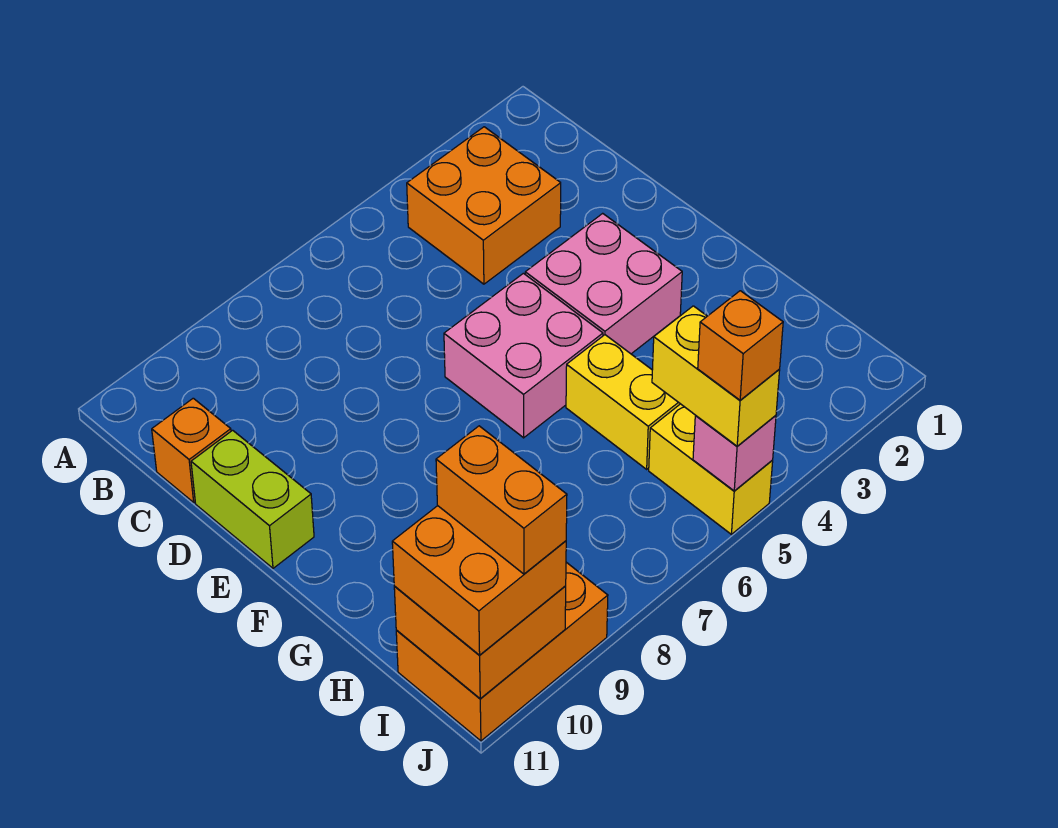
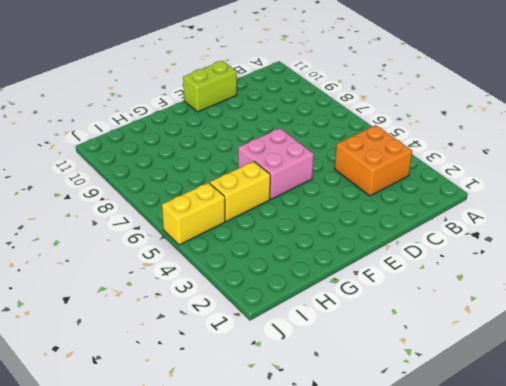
none -> orange brick C11 level 1
none -> pink brick E3:F4 level 1
none -> orange brick I9:J11 level 1

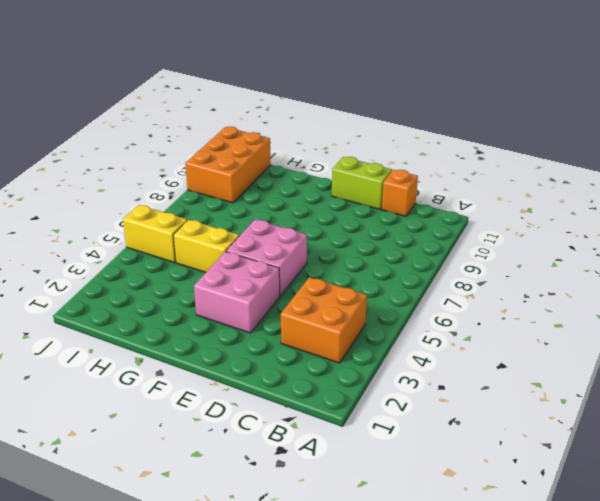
none -> orange brick I10:J11 level 2
none -> pink brick J5 level 2
none -> yellow brick I5:J5 level 3

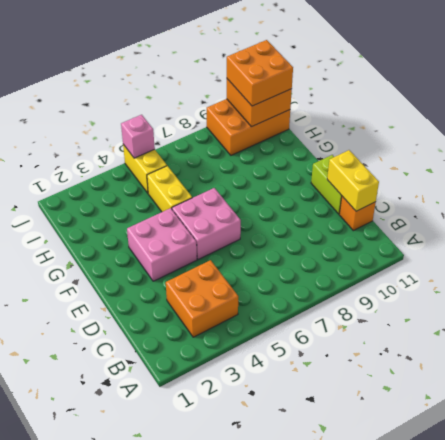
yellow brick C11:D11 level 2 -> yellow brick I5:J5 level 3
none -> orange brick I10:J10 level 4
none -> orange brick J5 level 4

